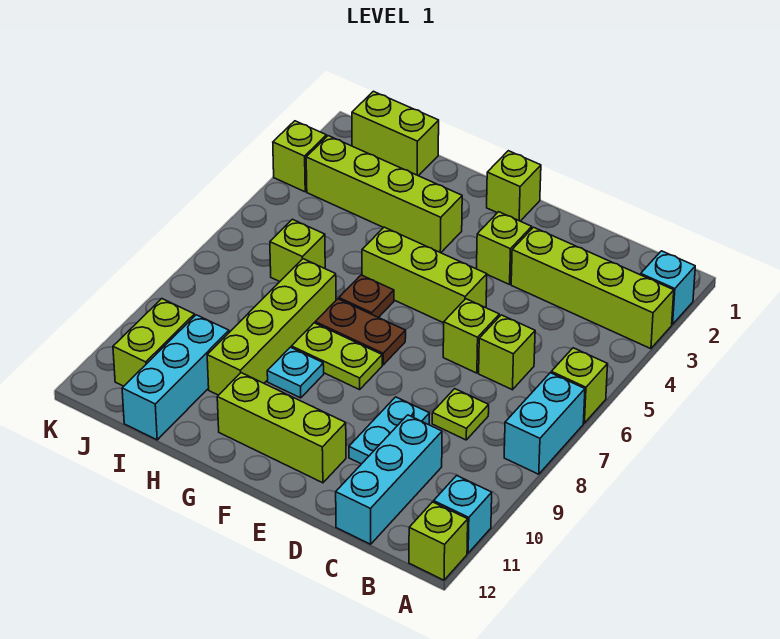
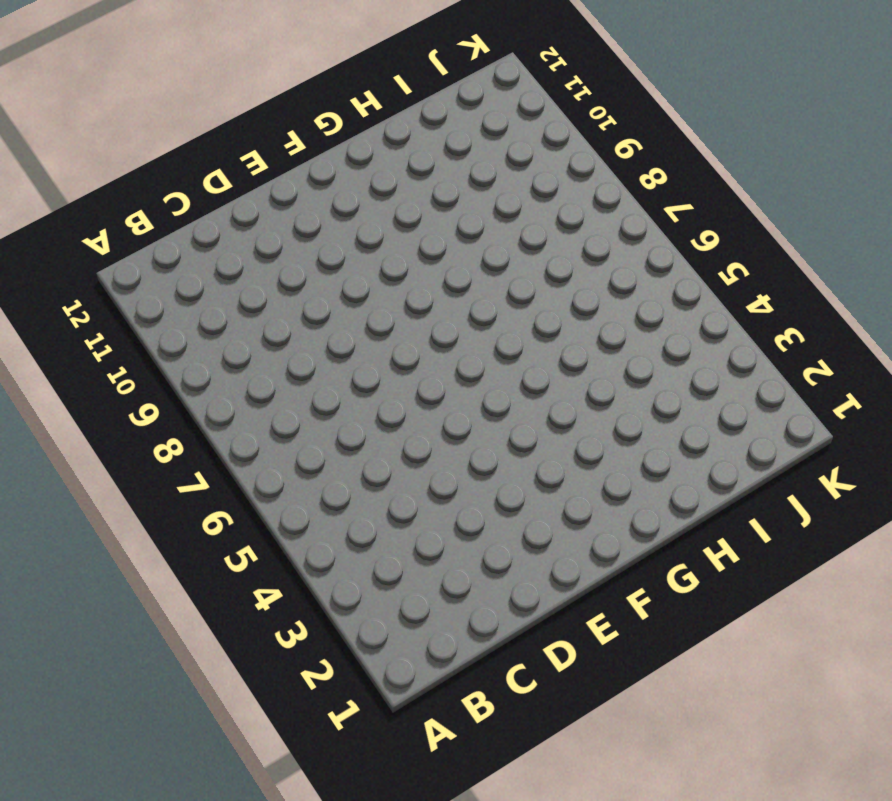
none -> cyan brick A2 level 1
none -> lime brick A3:D3 level 1
none -> lime brick A6 level 1

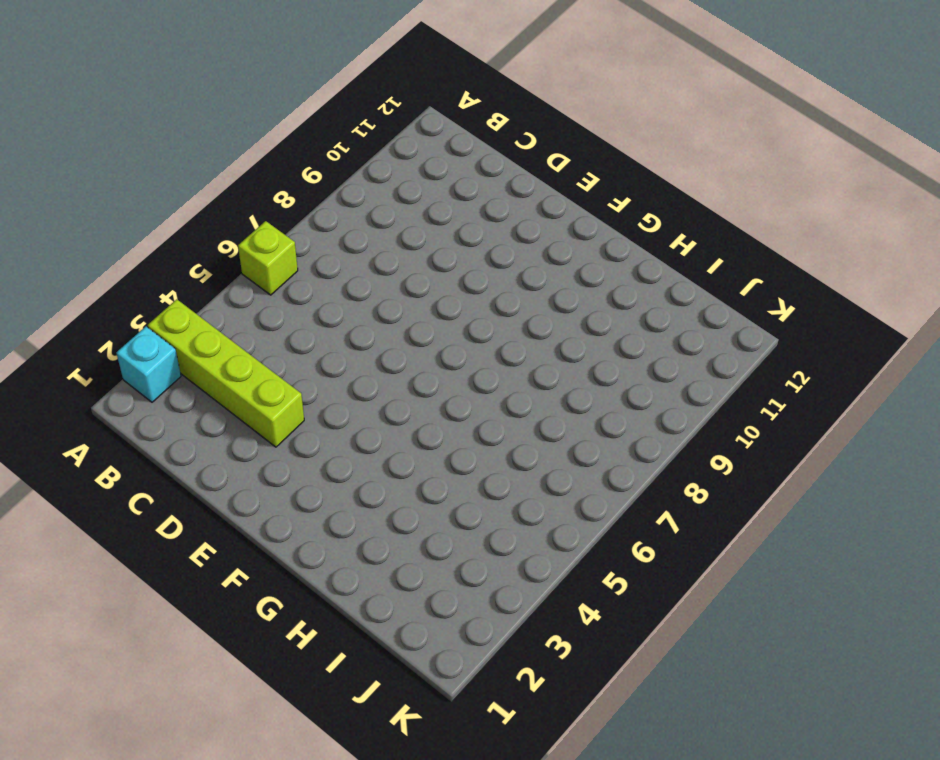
none -> cyan brick A7:A8 level 1
none -> cyan brick A11 level 1
none -> lime brick A12 level 1

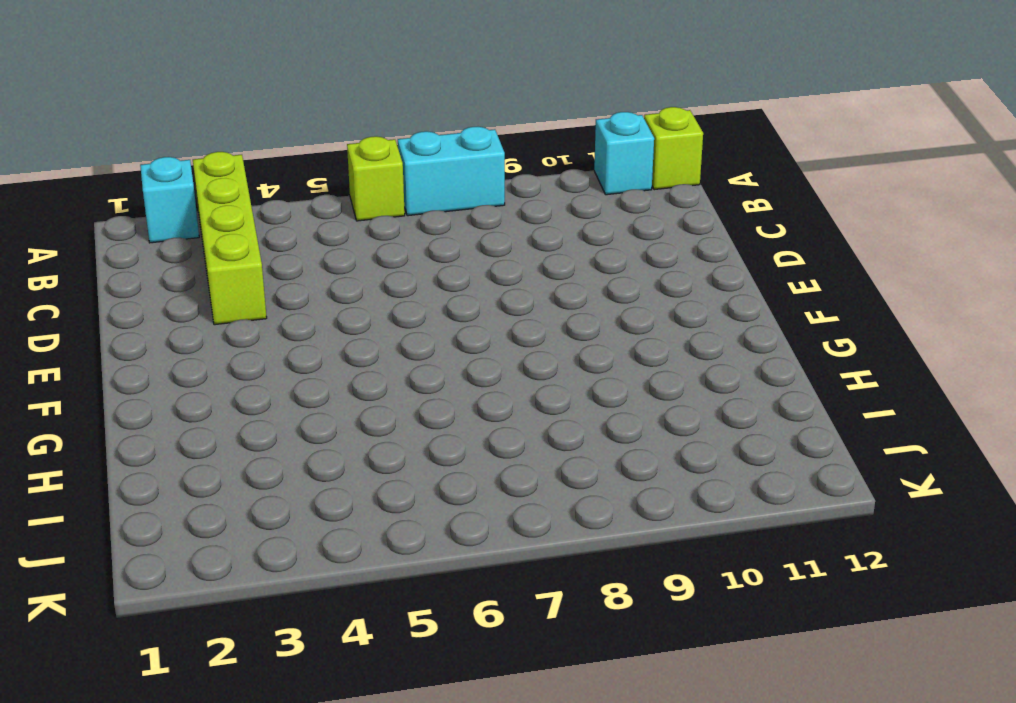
none -> lime brick C6 level 1
none -> lime plate C8 level 1
none -> cyan brick C10:C12 level 1

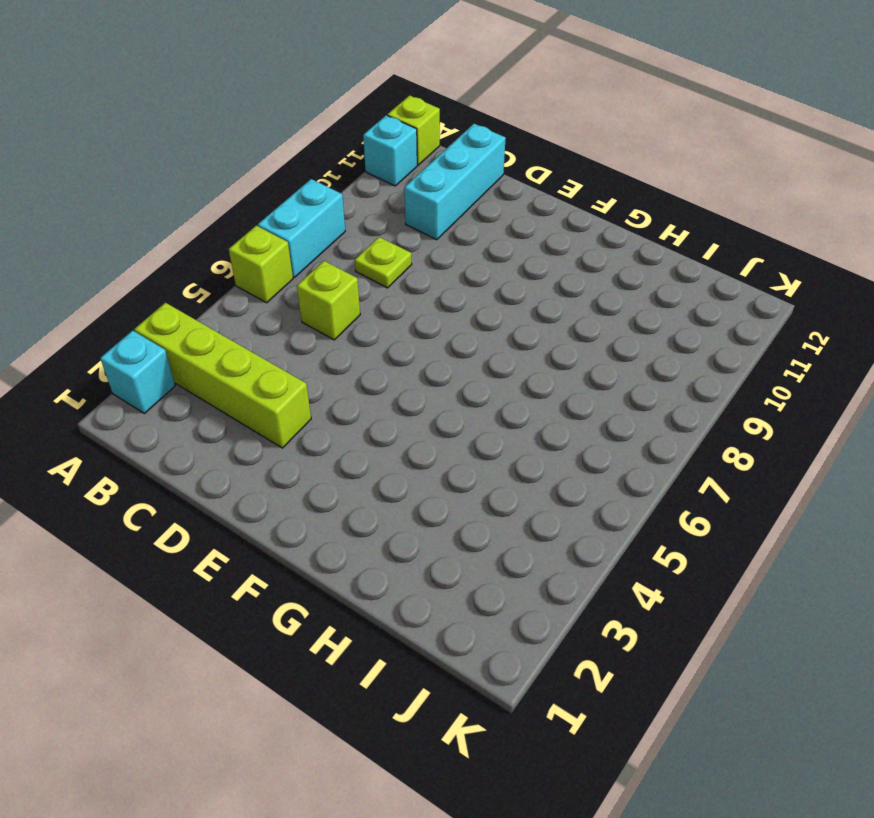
none -> lime brick D6 level 1
none -> cyan plate D9:D10 level 1
none -> lime brick E3 level 1

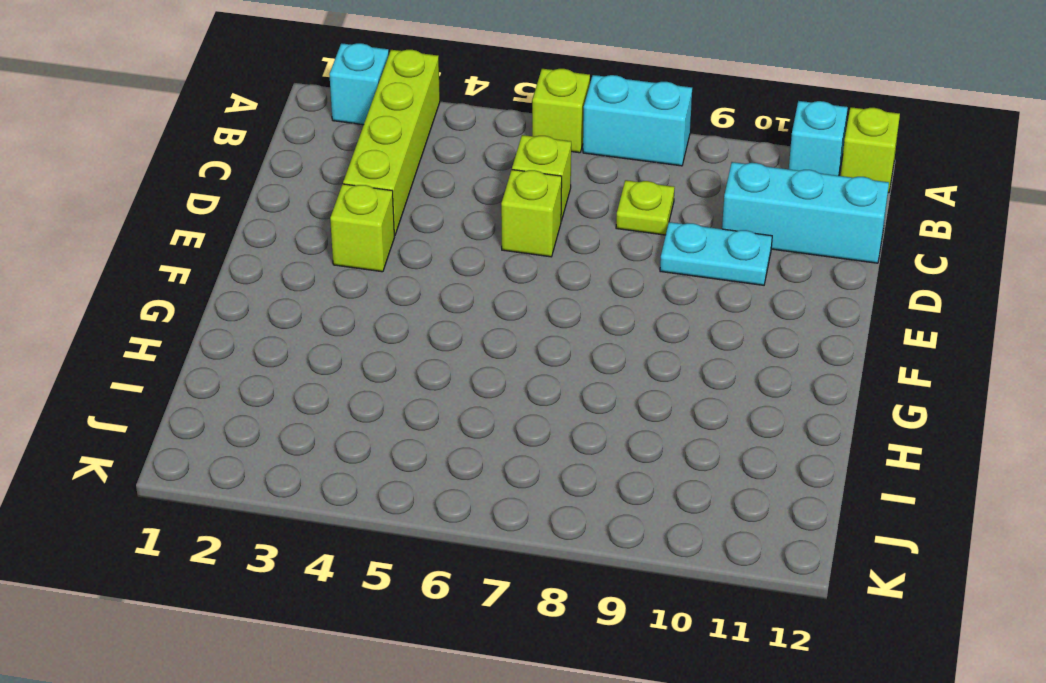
none -> lime brick E5:G5 level 1
none -> lime brick E11:G11 level 1
none -> lime brick F1 level 1

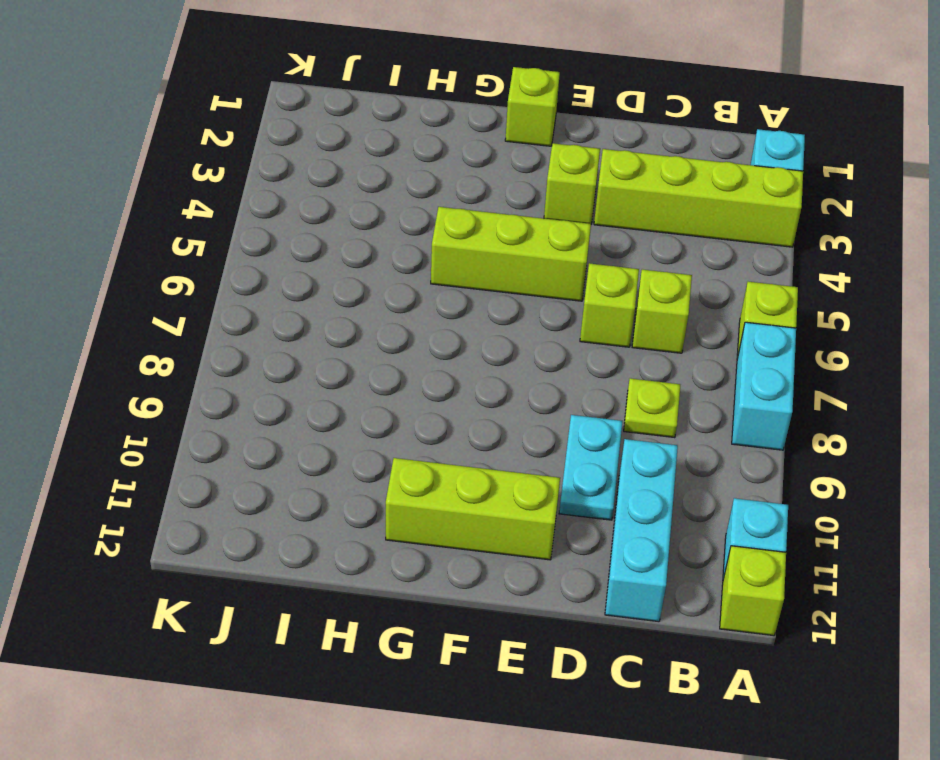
none -> brown plate F7:G7 level 1
none -> lime plate F8:G8 level 1
none -> lime brick G3:J3 level 1

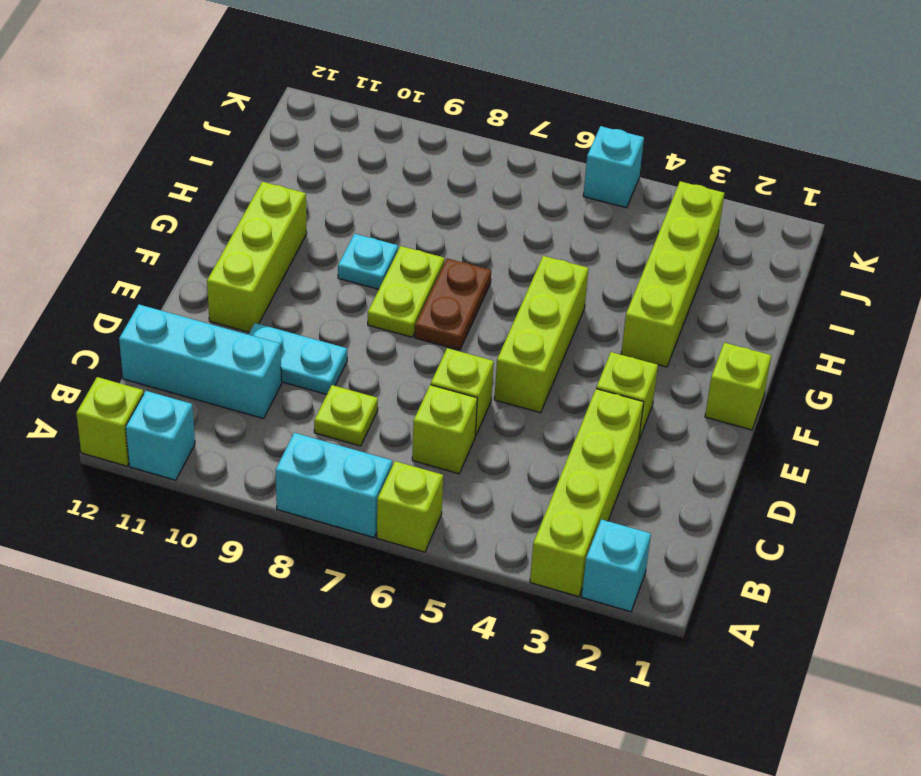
cyan brick K5 level 1 -> none
none -> brown plate G6 level 1
none -> lime brick H7:H10 level 1
none -> lime brick I1:J1 level 1

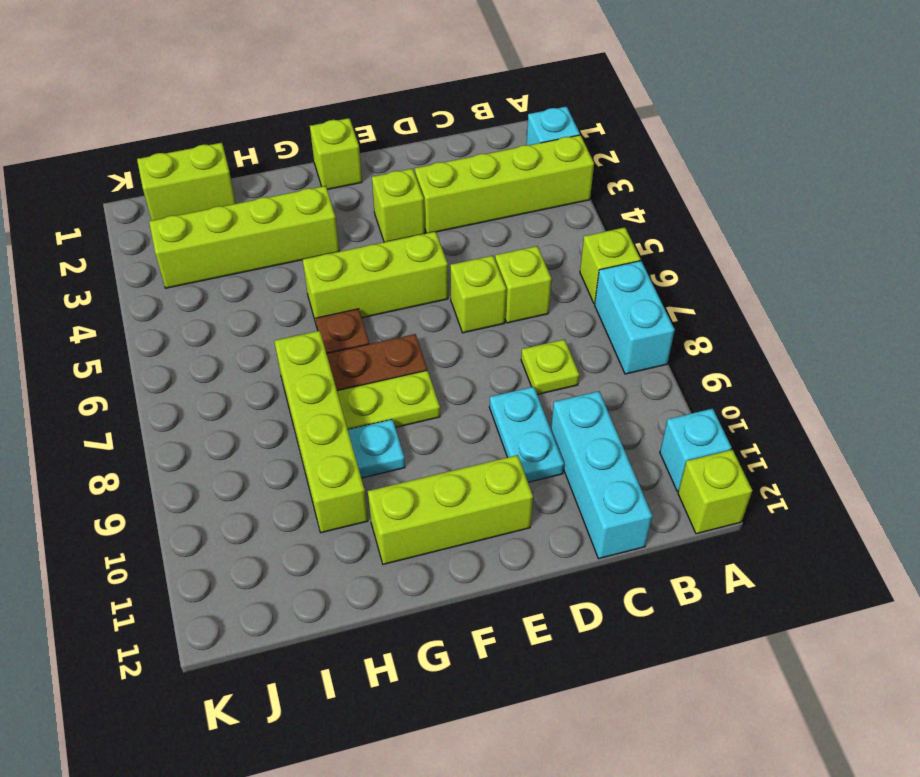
none -> lime brick I6 level 1
none -> cyan brick I10:I12 level 1
none -> lime brick J10:J11 level 1

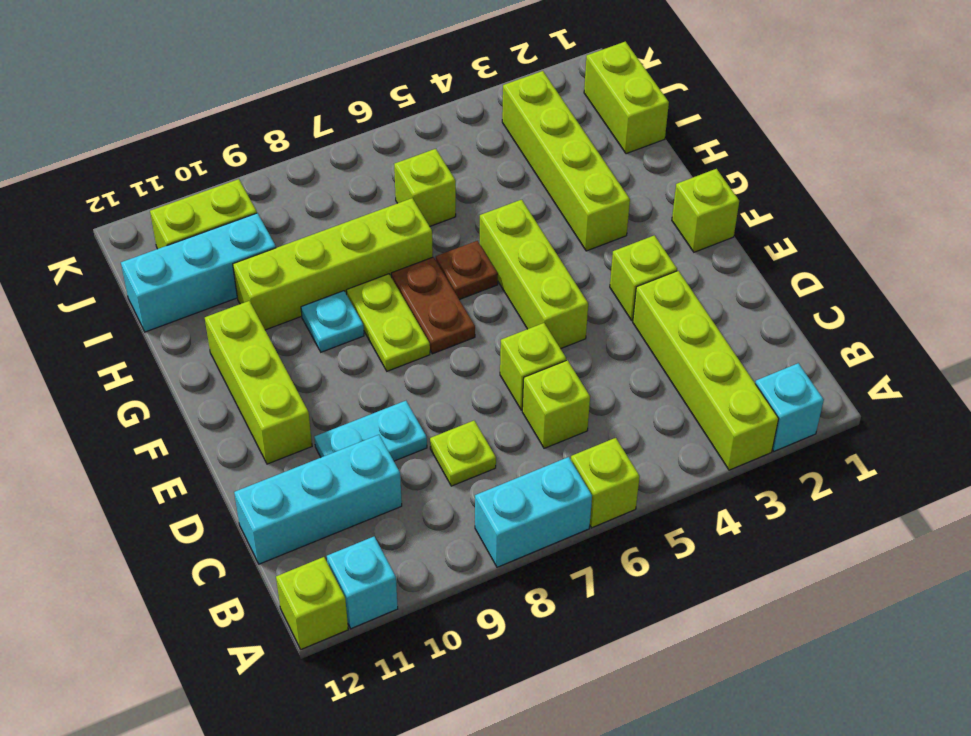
none -> lime brick K3 level 1

